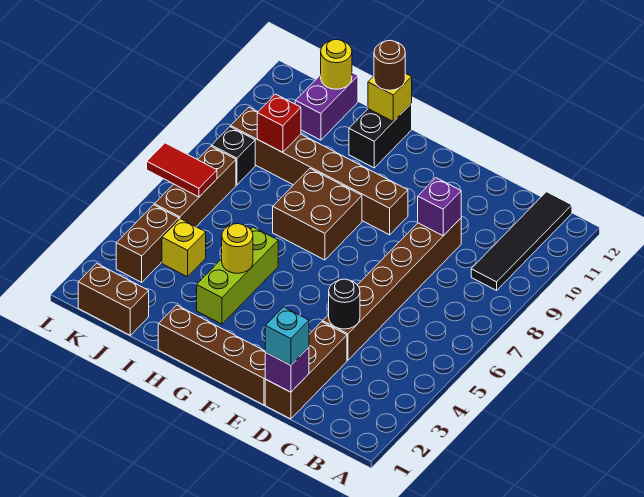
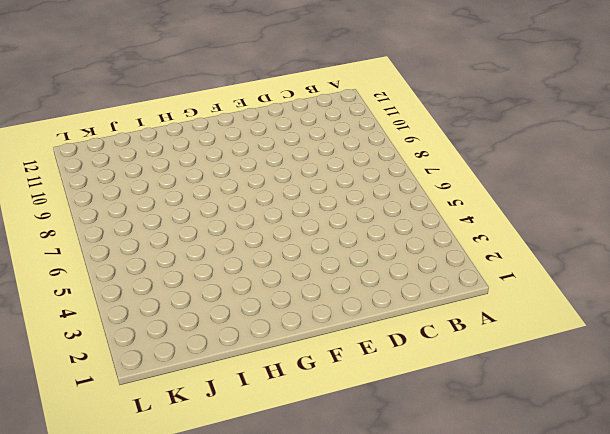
none -> black tile B9:B12 level 1
none -> brown brick D1:D3 level 1
none -> brown brick D4:D9 level 1

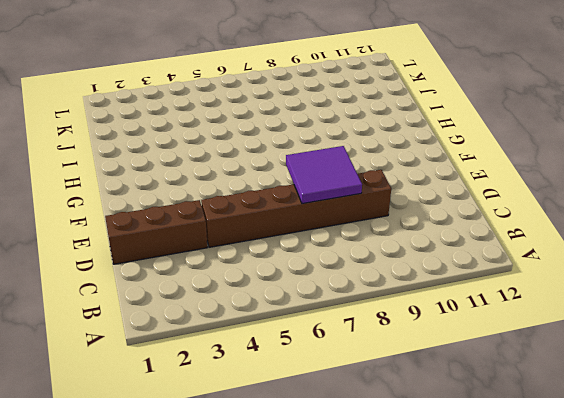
purple tile D7:E8 level 2 -> none
none -> black tile B9:B12 level 1
none -> brown brick E1:H1 level 1
none -> brown brick F9:K9 level 1

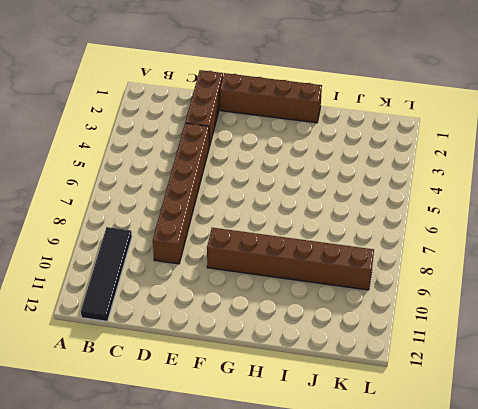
none -> brown brick G7:H8 level 1
none -> lime brick H3:H5 level 1
none -> black brick H11:H12 level 1

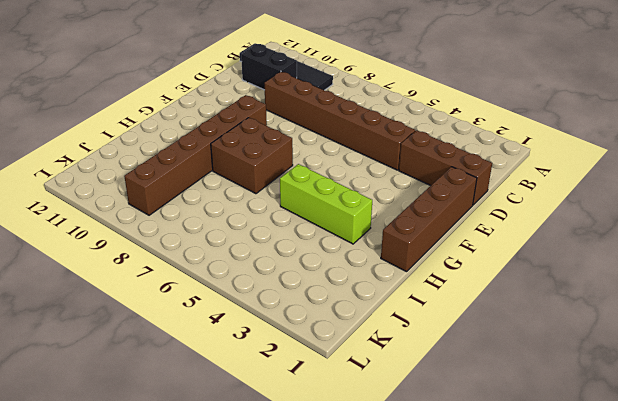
black brick C10:C11 level 1 -> black brick H11:H12 level 1
none -> brown brick J1:K1 level 1
none -> yellow brick J4 level 1
none -> purple brick J11:J12 level 1

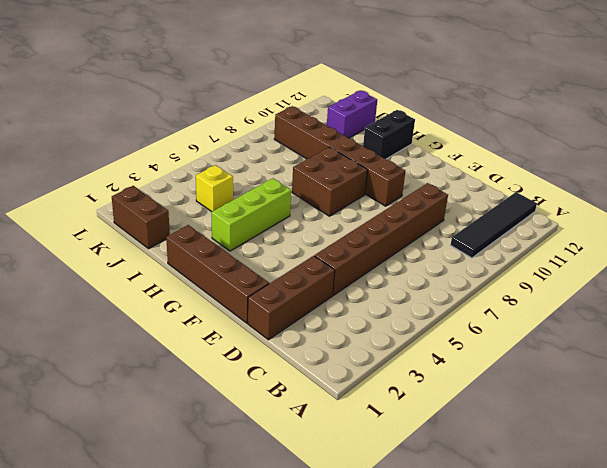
none -> brown brick K3:K4 level 1
none -> brown brick K5:K7 level 1
none -> black brick K8 level 1

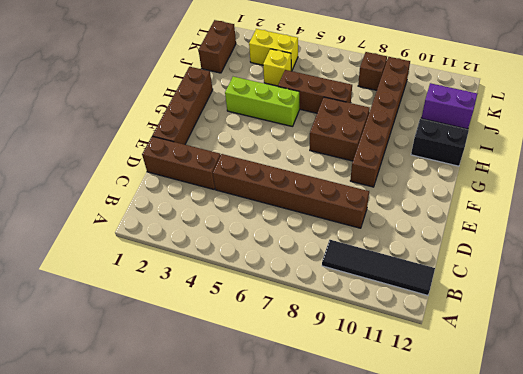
brown brick I5:I7 level 1 -> brown brick K5:K7 level 1
yellow brick K3:K4 level 1 -> brown brick K3:K4 level 1
brown brick K8 level 1 -> black brick K8 level 1
none -> purple brick D1 level 2
none -> black round brick D4 level 2
none -> purple brick D9 level 2

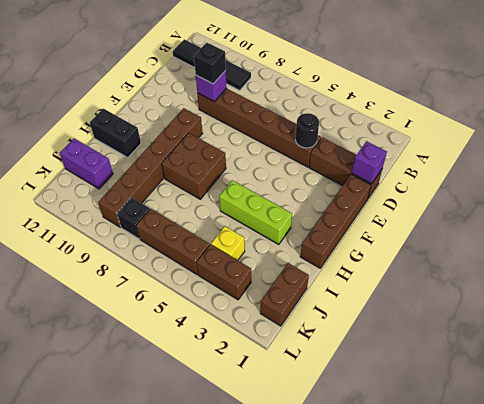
black brick D9 level 3 -> none
none -> yellow round brick H4 level 2
none -> yellow brick H12 level 2
none -> red brick J9 level 2

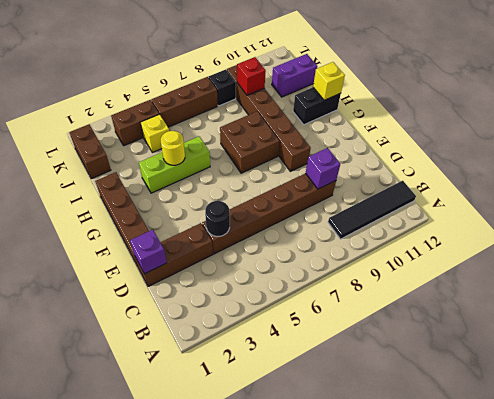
none -> yellow round brick J12 level 2
none -> red tile K6:L6 level 2
none -> cyan brick D1 level 3

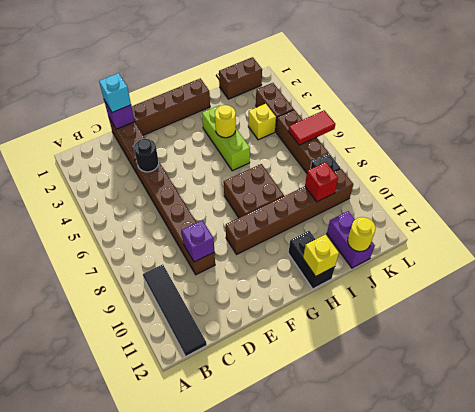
none -> brown round brick H12 level 3

